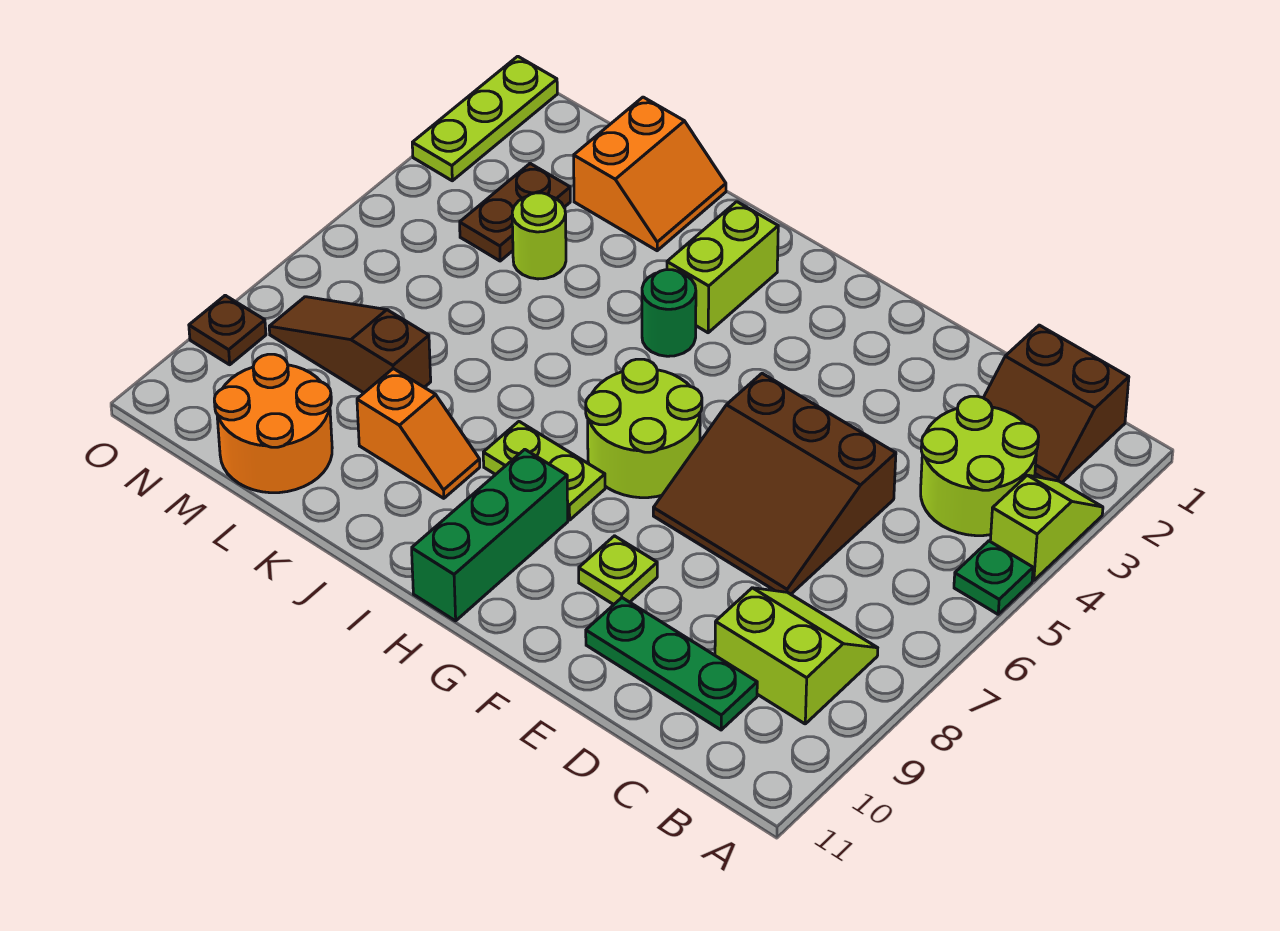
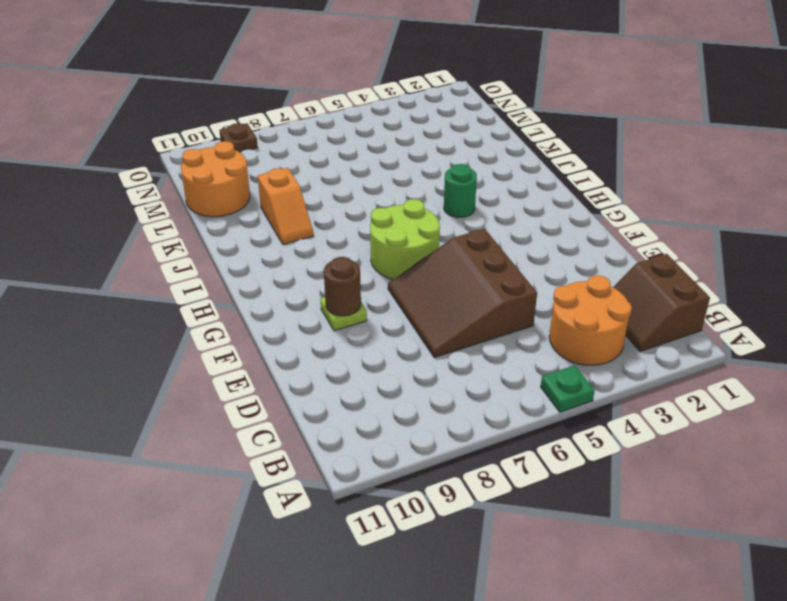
orange round brick B3:C4 level 1 -> lime round brick B3:C4 level 1
brown round brick F9 level 2 -> none
none -> lime slope A3:A4 level 1 top 4
none -> lime slope B8:C9 level 1 top 9
none -> green plate C10:E10 level 1

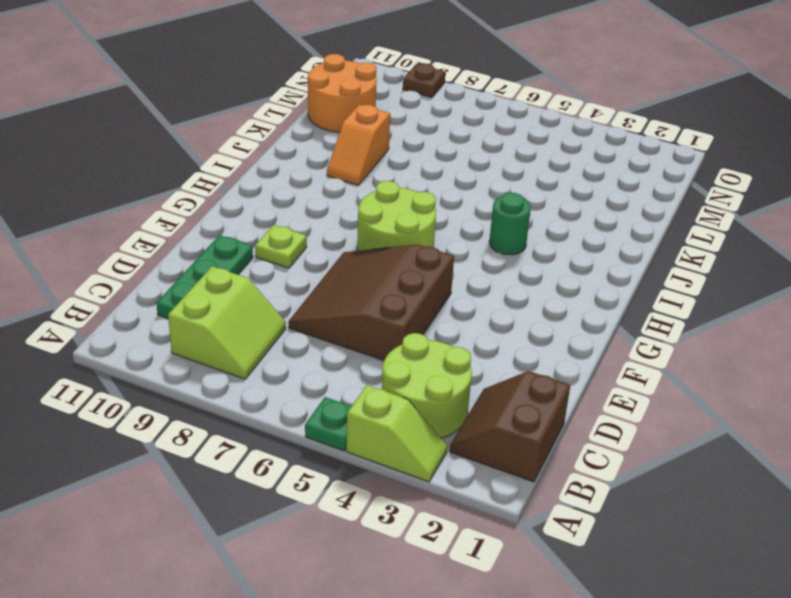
none -> lime plate H8:I8 level 1
none -> green brick H9:H11 level 1
none -> lime brick I2:I3 level 1

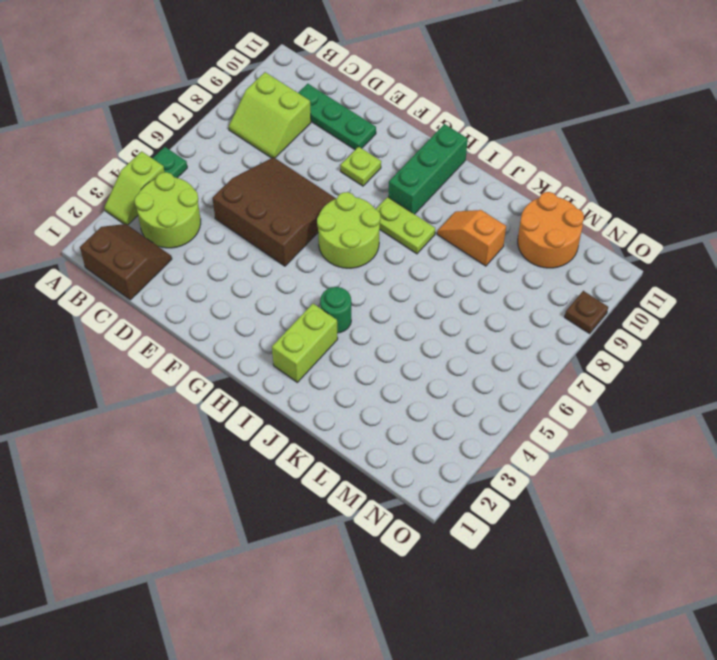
none -> orange slope K1:L2 level 1 top L
none -> lime round brick L4 level 1
none -> brown slope L8:N8 level 1 top L

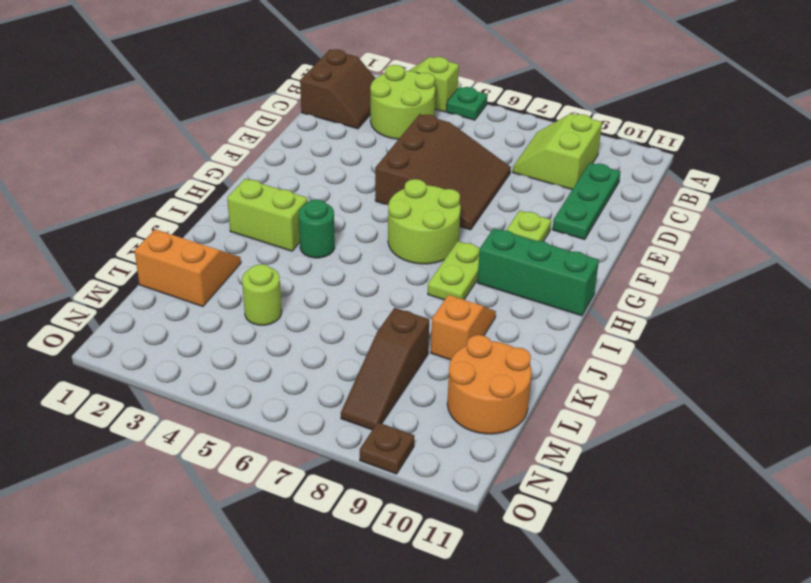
none -> brown plate M3:M4 level 1
none -> lime plate O1:O3 level 1

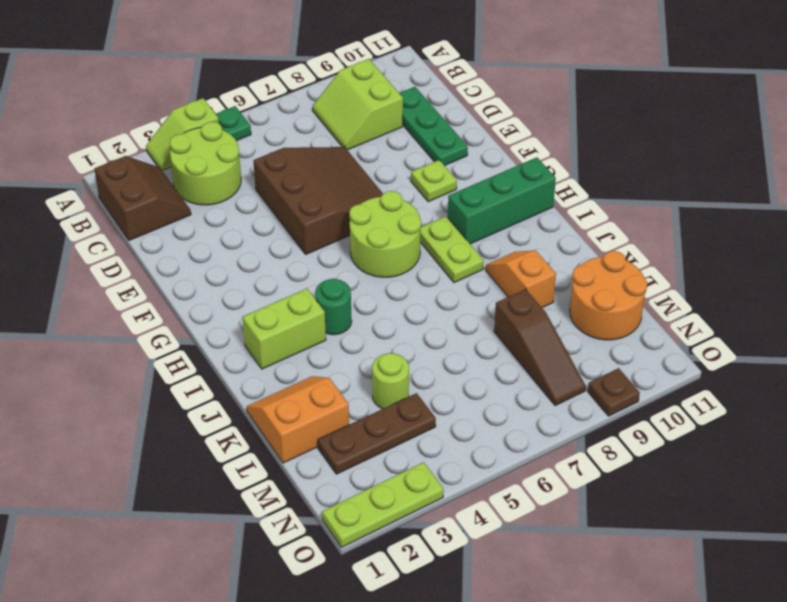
brown plate M2:M4 level 1 -> brown plate M3:M4 level 1

